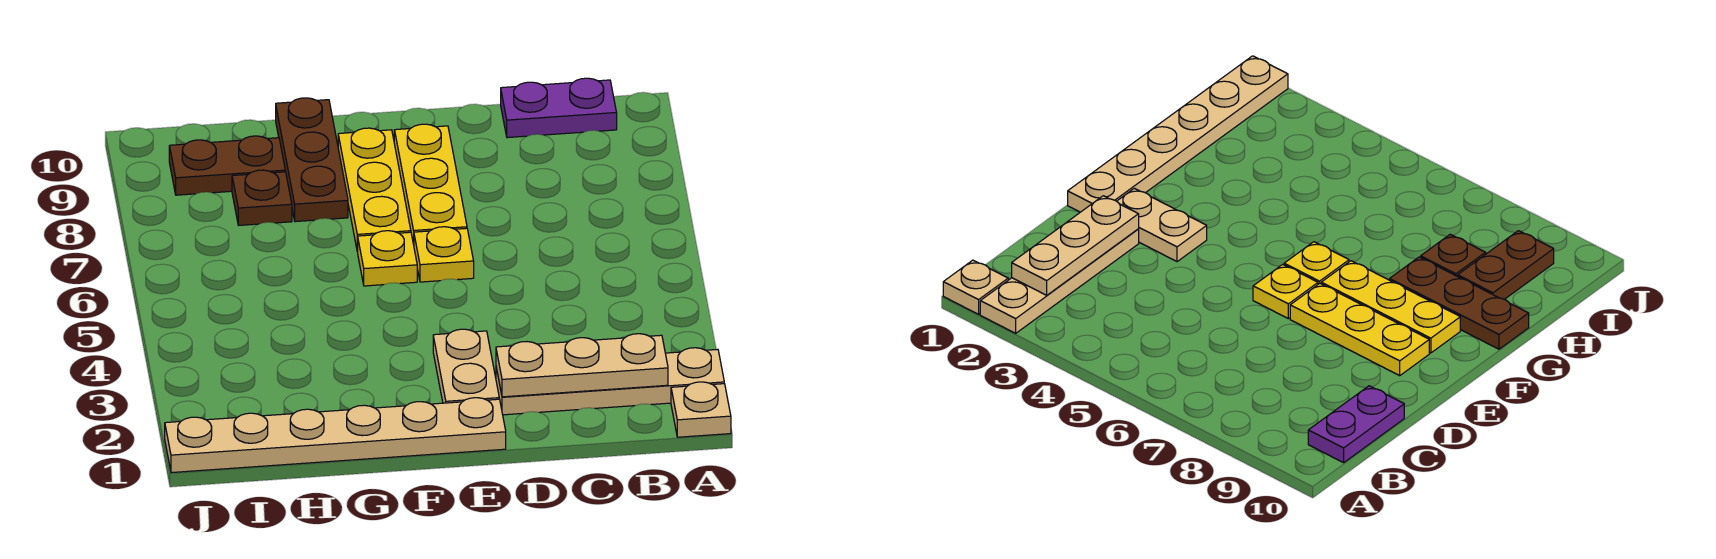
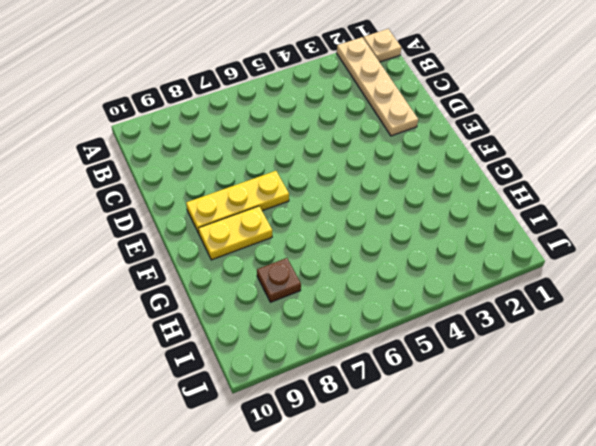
yellow plate F8:F9 level 1 -> yellow plate F7:F9 level 1
none -> purple plate B10:C10 level 1
none -> tan plate E1:J1 level 1
none -> tan plate E2:E3 level 1

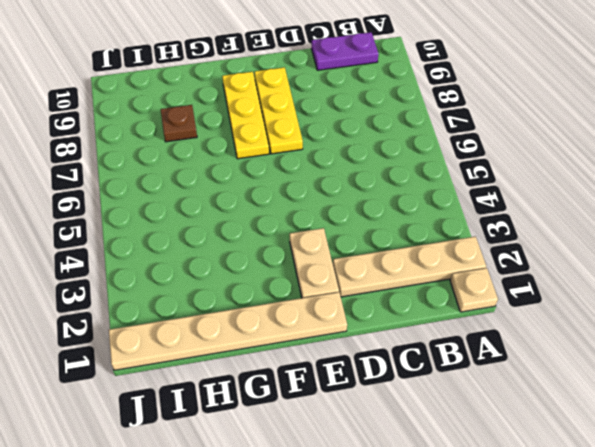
none -> yellow plate E6 level 1
none -> yellow plate F6 level 1
none -> brown plate G8:G10 level 1

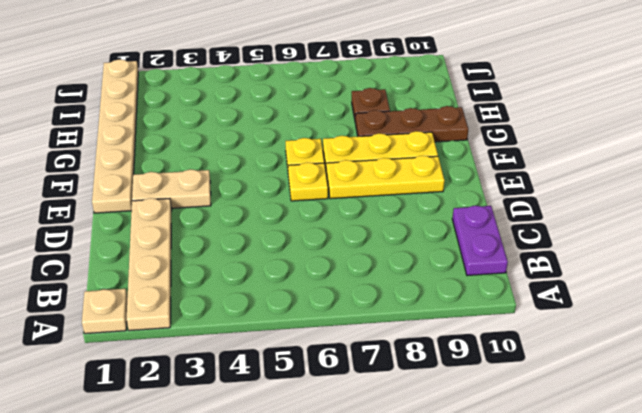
none -> brown plate H9:I9 level 1
none -> tan plate B2:D2 level 2

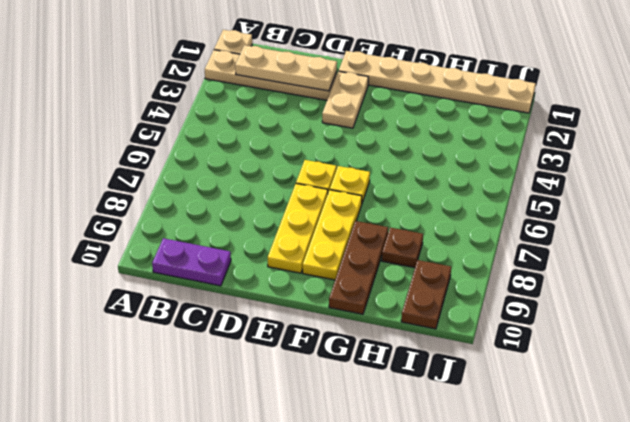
brown plate I9:I10 level 1 -> brown plate H9:I9 level 1

